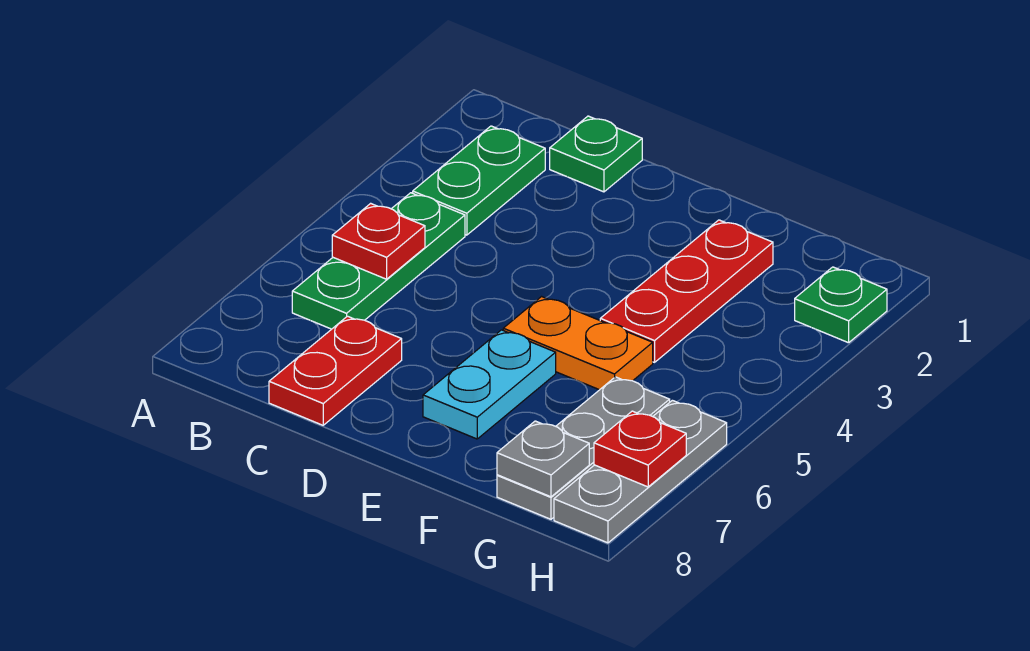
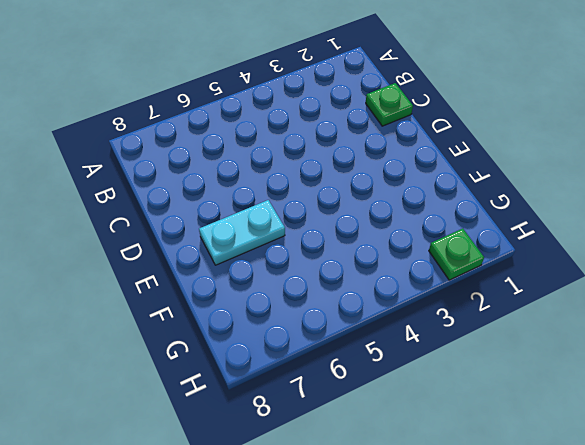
none -> green plate B2:B3 level 1
none -> green plate B4:B6 level 1
none -> red plate C7:C8 level 1

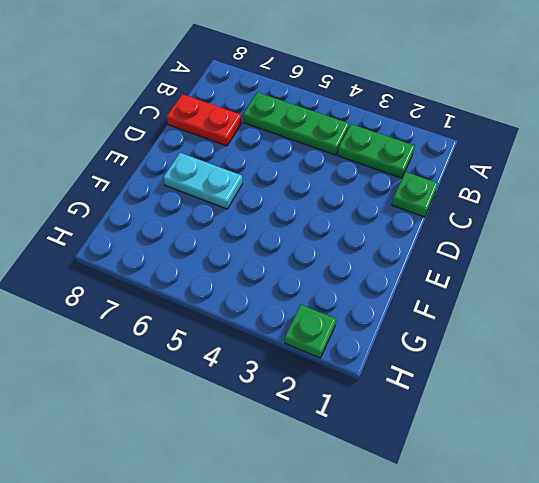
none -> orange plate E5:F5 level 1
none -> red plate F2:F4 level 1
none -> grey plate G6:G8 level 1

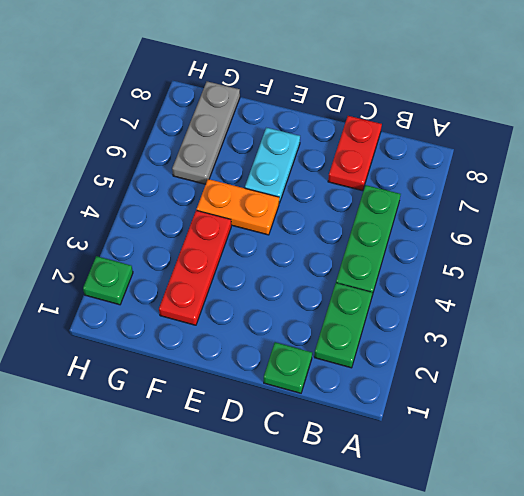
none -> grey plate H6:H8 level 1
none -> red plate B5 level 2
none -> grey plate G8 level 2

